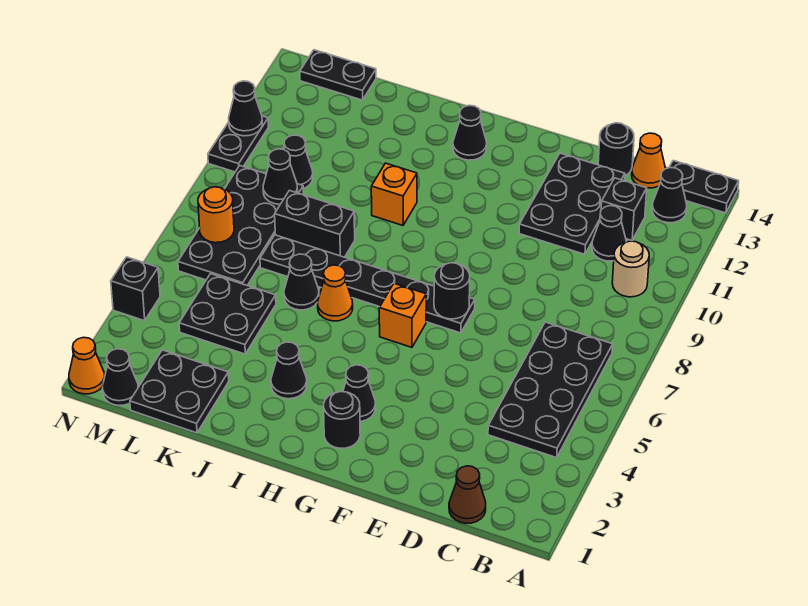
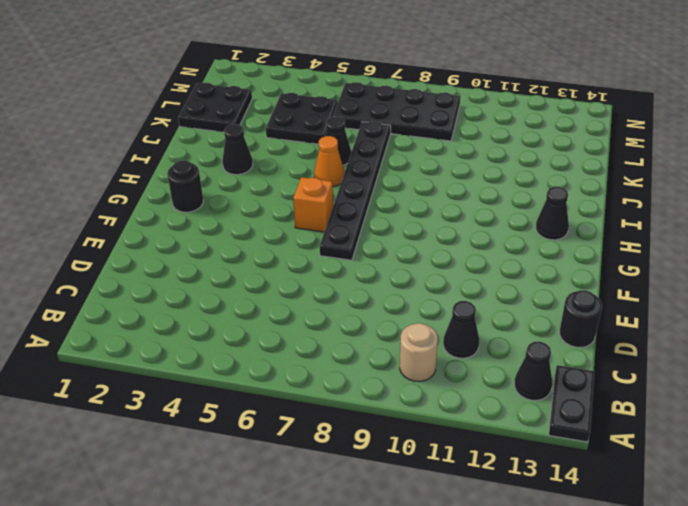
none -> black plate B4:C7 level 1
none -> brown cone C1 level 1
none -> black brick C12 level 1
none -> orange cone C14 level 1

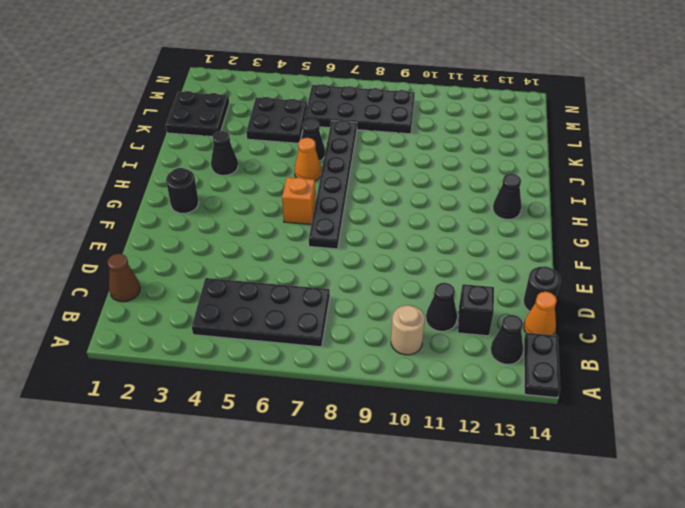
none -> black plate D11:E13 level 1
none -> black cone G3 level 1
none -> orange brick I10 level 1
none -> black brick J8:K8 level 1

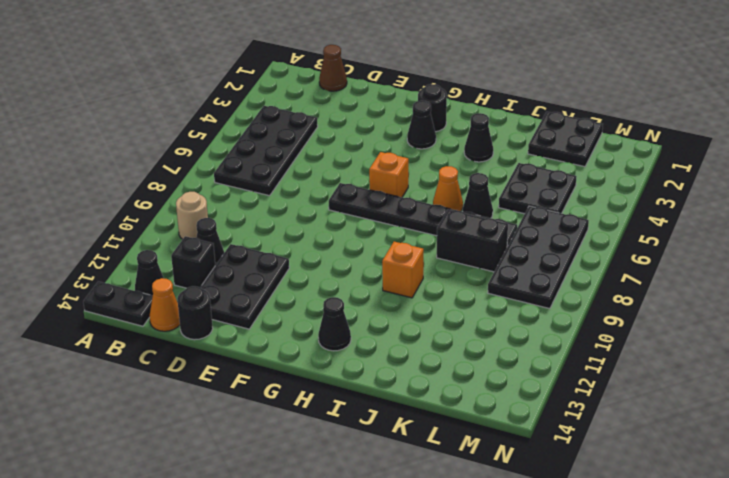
none -> black cone L10 level 1
none -> black plate L14:M14 level 1
none -> black cone M1 level 1
none -> orange cone N1 level 1

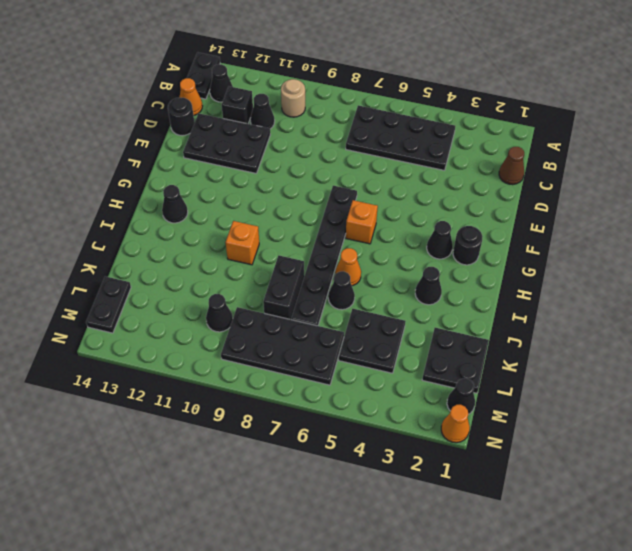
none -> black brick N4 level 1
none -> black plate N10:N11 level 1
none -> black round brick F7 level 2
none -> black cone L9 level 2

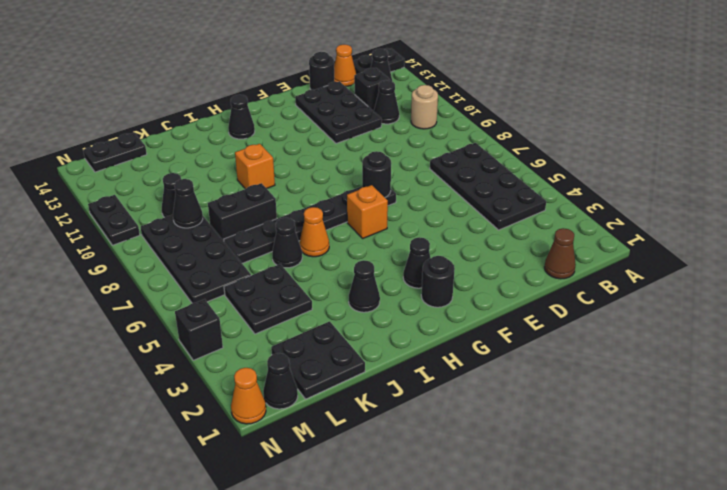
none -> orange round brick M7 level 2
none -> black cone N11 level 2

